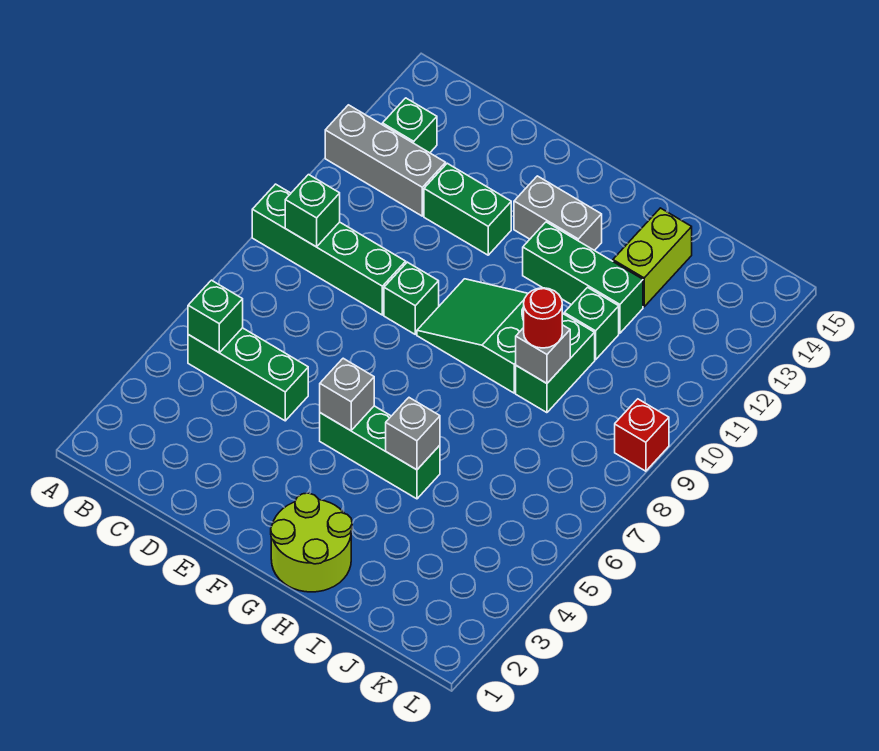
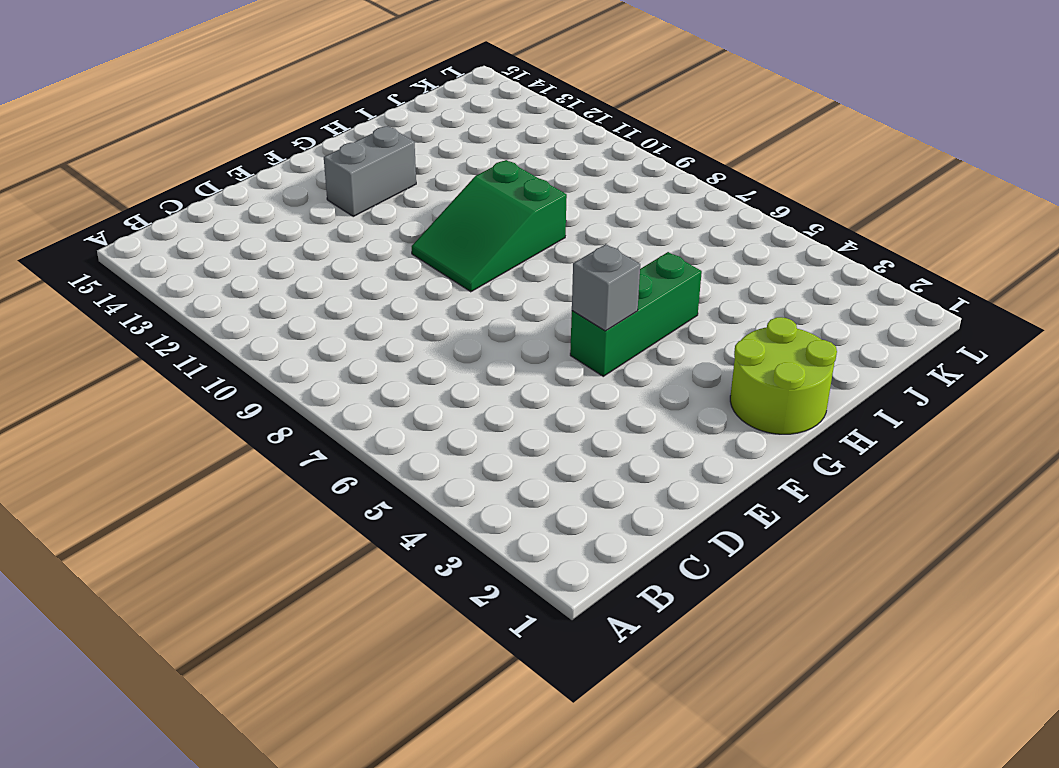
none -> green brick A9:D9 level 1
none -> grey brick A12:C12 level 1
none -> green brick B5:D5 level 1

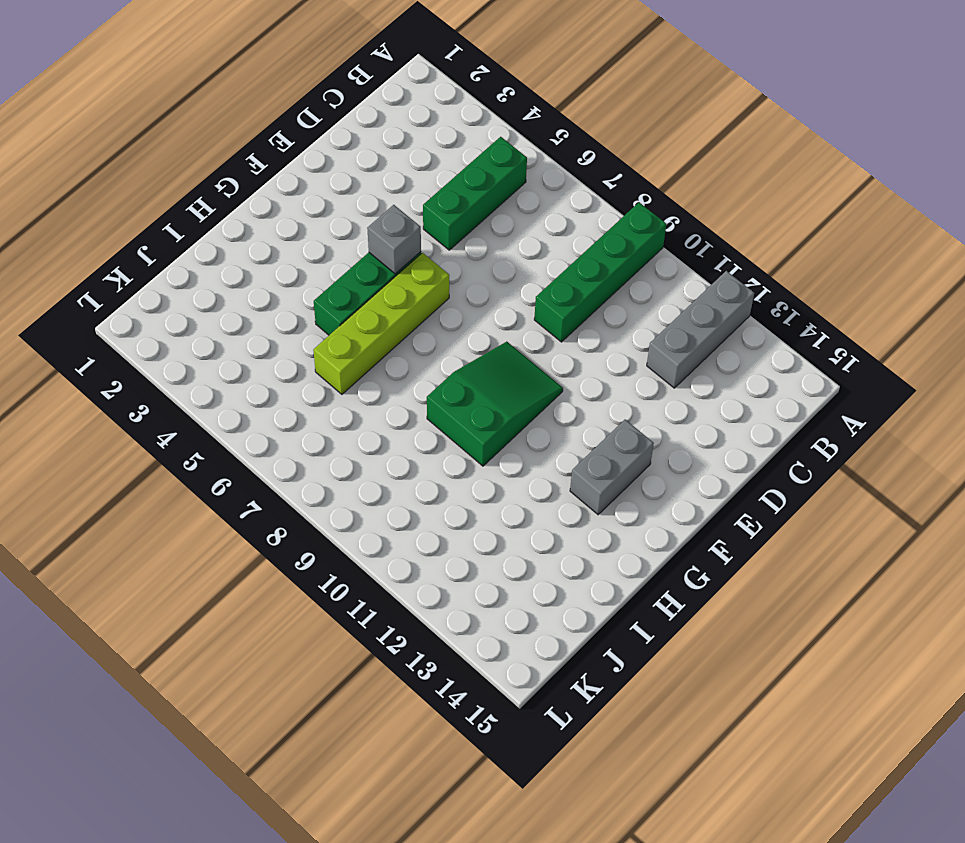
lime brick F6:I6 level 1 -> none
none -> green brick B13 level 1
none -> green brick D12:E12 level 1
none -> green brick E9 level 1

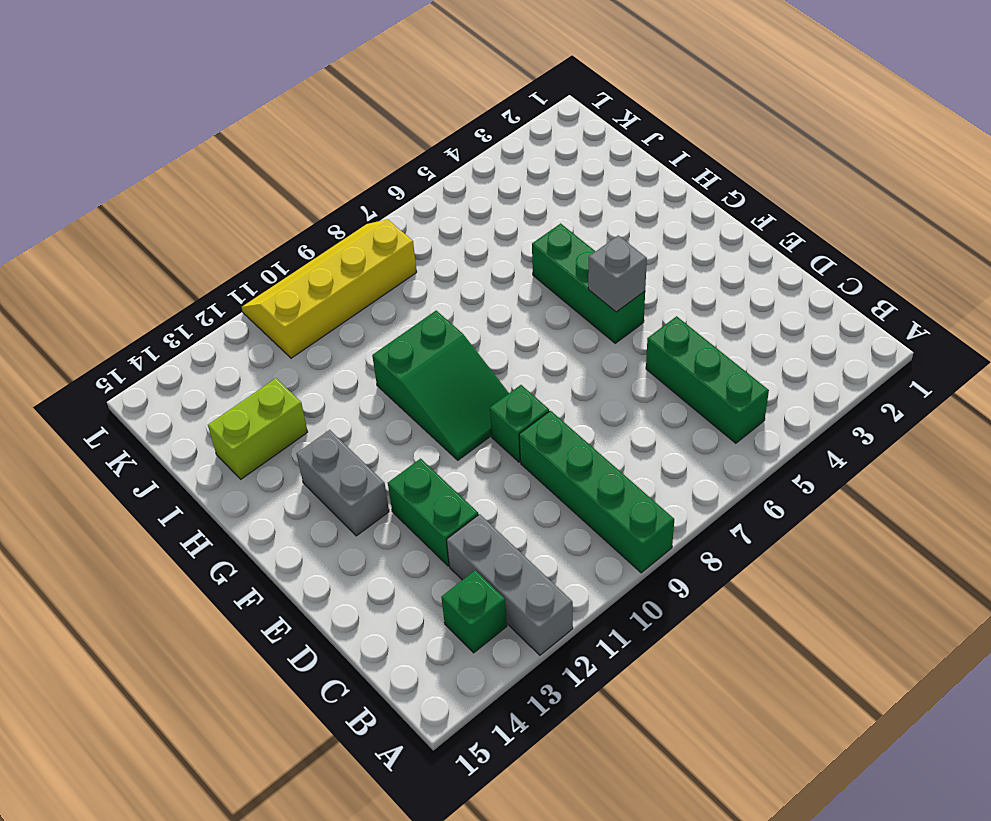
yellow slope K8:L11 level 1 top K -> red brick L9 level 1
none -> lime round brick G1:H2 level 1
none -> green brick G12:I12 level 1
none -> green brick I9:I10 level 1

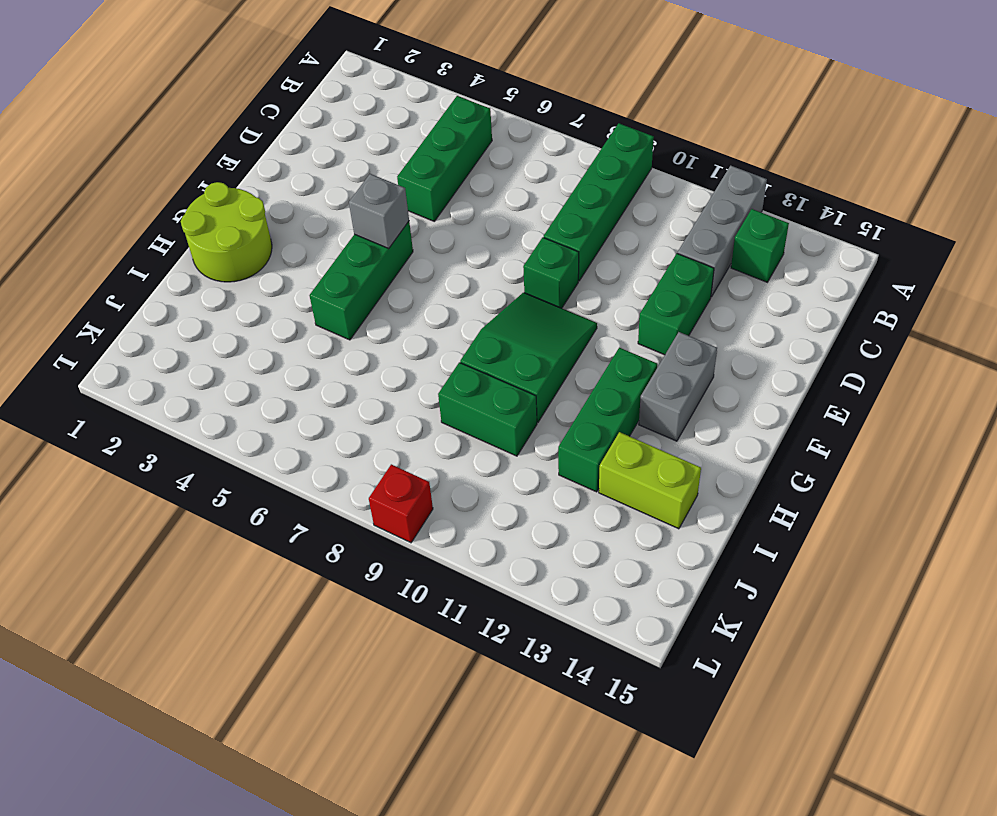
none -> green brick I11 level 1
none -> green brick B5 level 2
none -> green brick B9 level 2

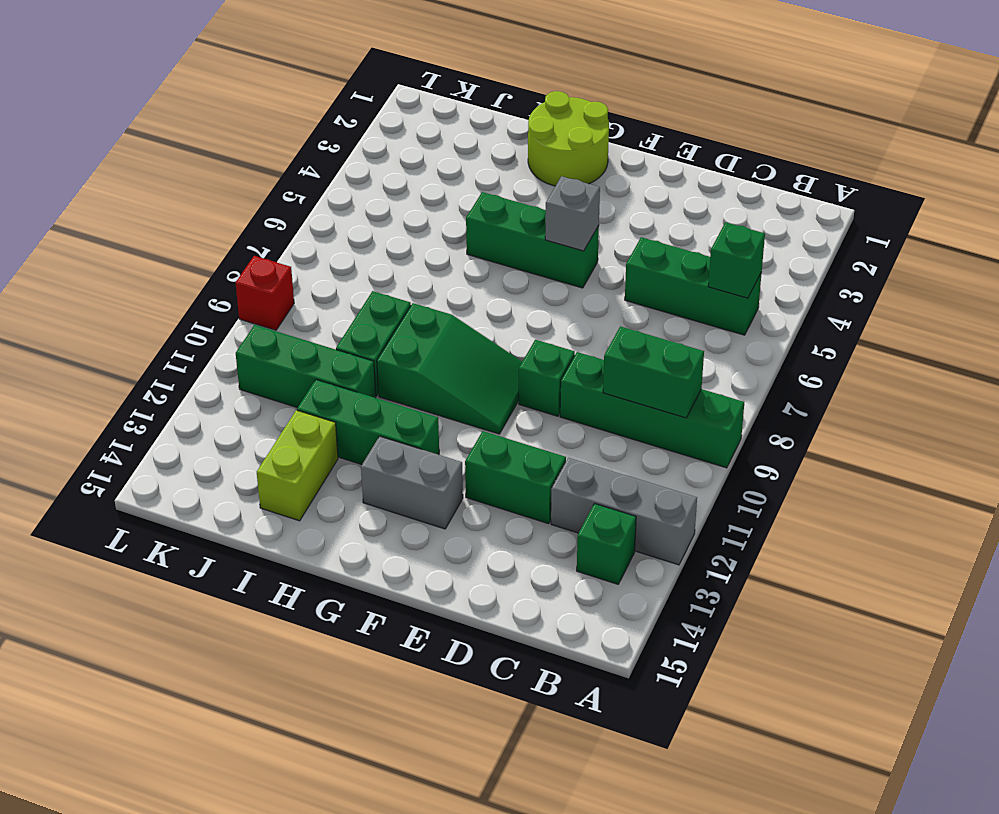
green brick B9:C9 level 2 -> green brick B9 level 2
green brick I11:K11 level 1 -> green brick I11 level 1
none -> grey brick H5 level 2
none -> grey brick I9 level 2
none -> red round brick I9 level 3

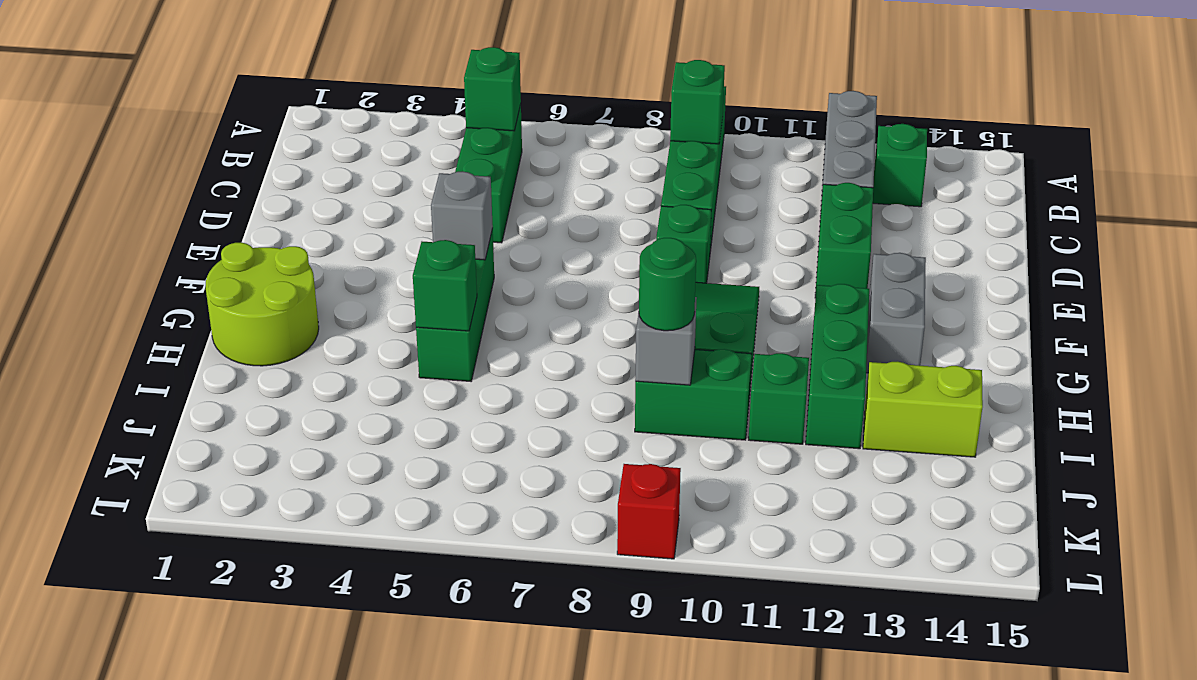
green brick H5 level 2 -> grey brick H5 level 2
green round brick I9 level 3 -> red round brick I9 level 3

